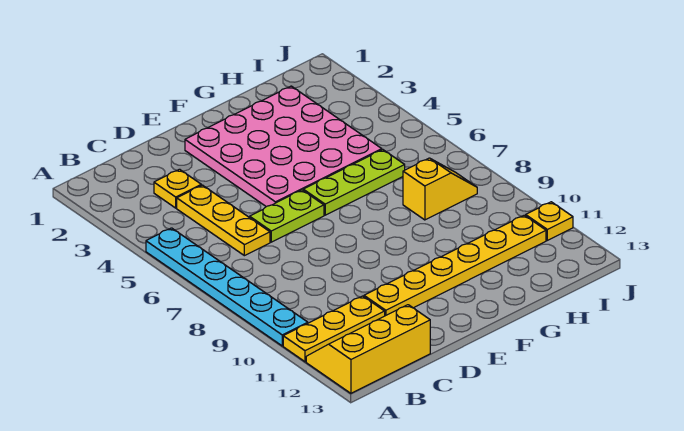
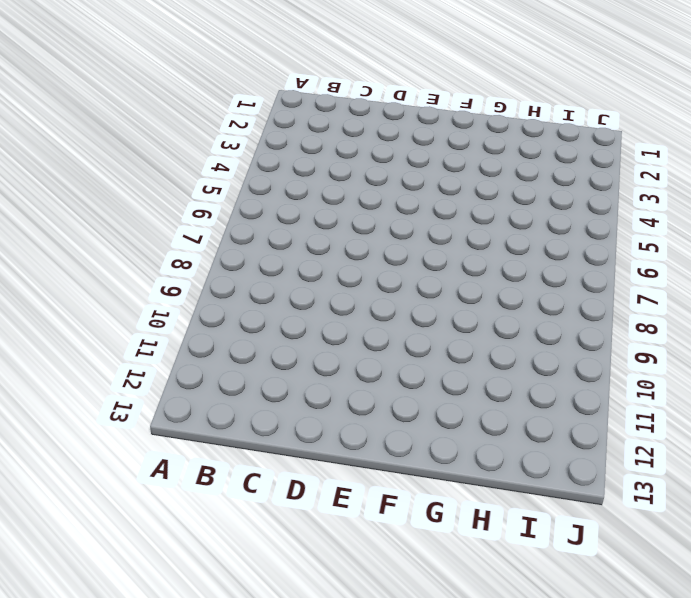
none -> cyan plate A5:A10 level 1
none -> yellow plate A11:C11 level 1

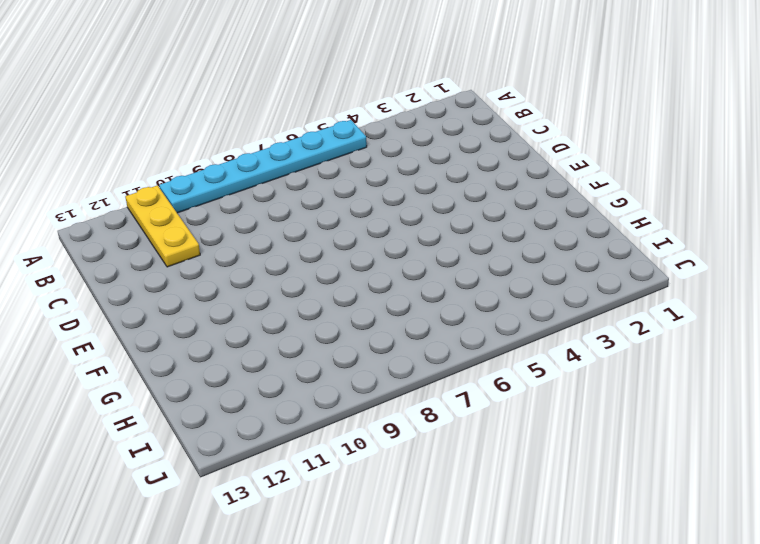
none -> yellow slope A12:C13 level 1 top 13
none -> yellow plate C3 level 1

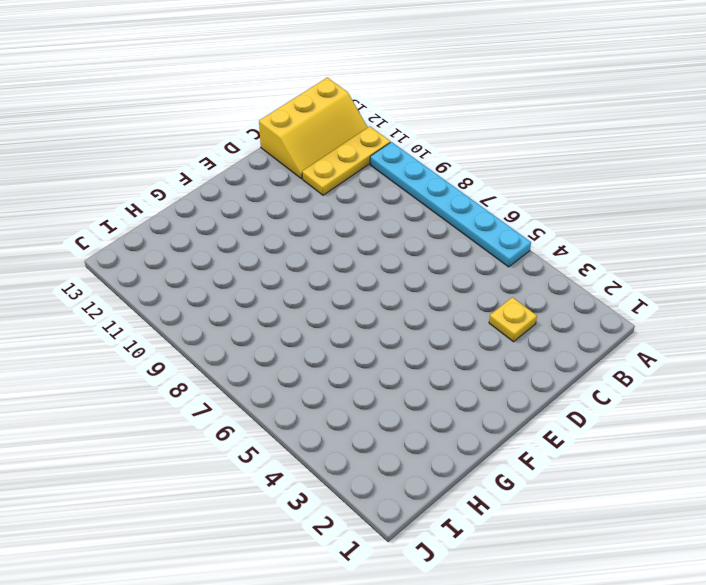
none -> yellow plate C4:C6 level 1
none -> lime plate D6:E6 level 1

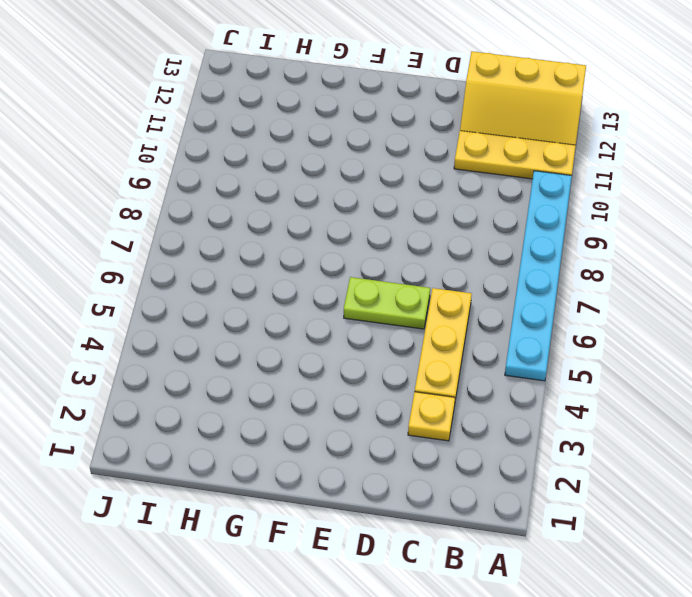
none -> yellow plate D11:I11 level 1
none -> pink plate E2:H5 level 1

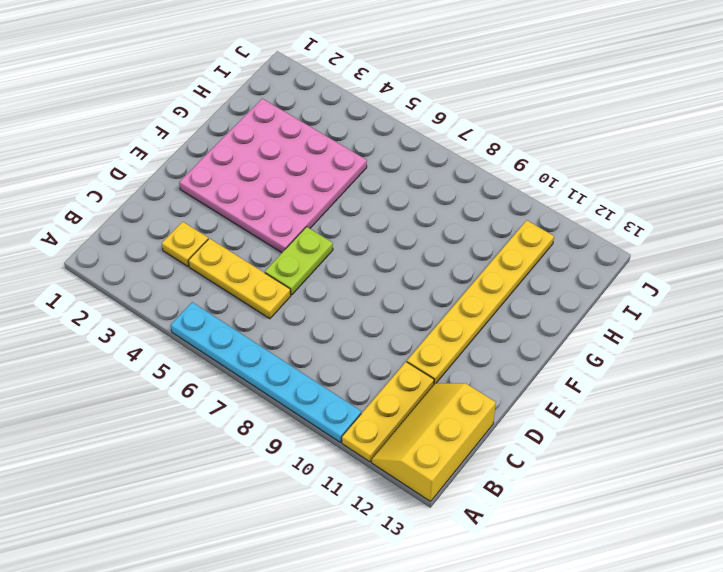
none -> lime plate F6:H6 level 1
none -> yellow slope H8:I8 level 1 top H

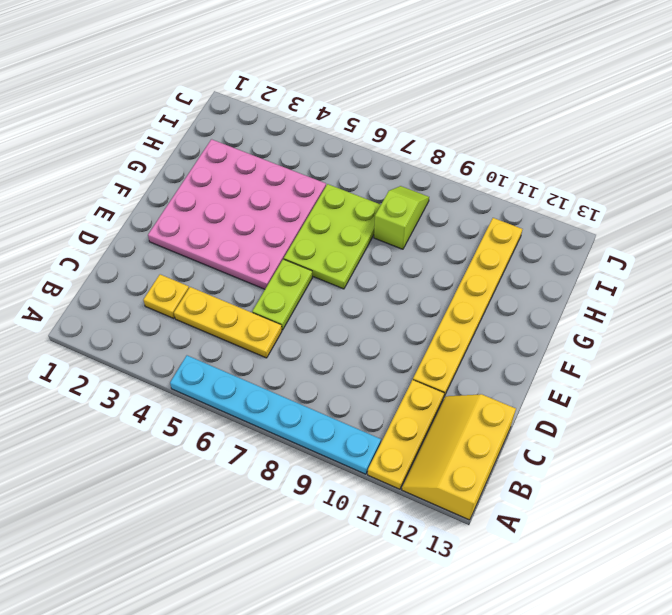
lime plate F6:H7 level 1 -> lime plate F6:H6 level 1
lime slope H8:I8 level 1 top H -> yellow slope H8:I8 level 1 top H
none -> yellow plate J11 level 1

